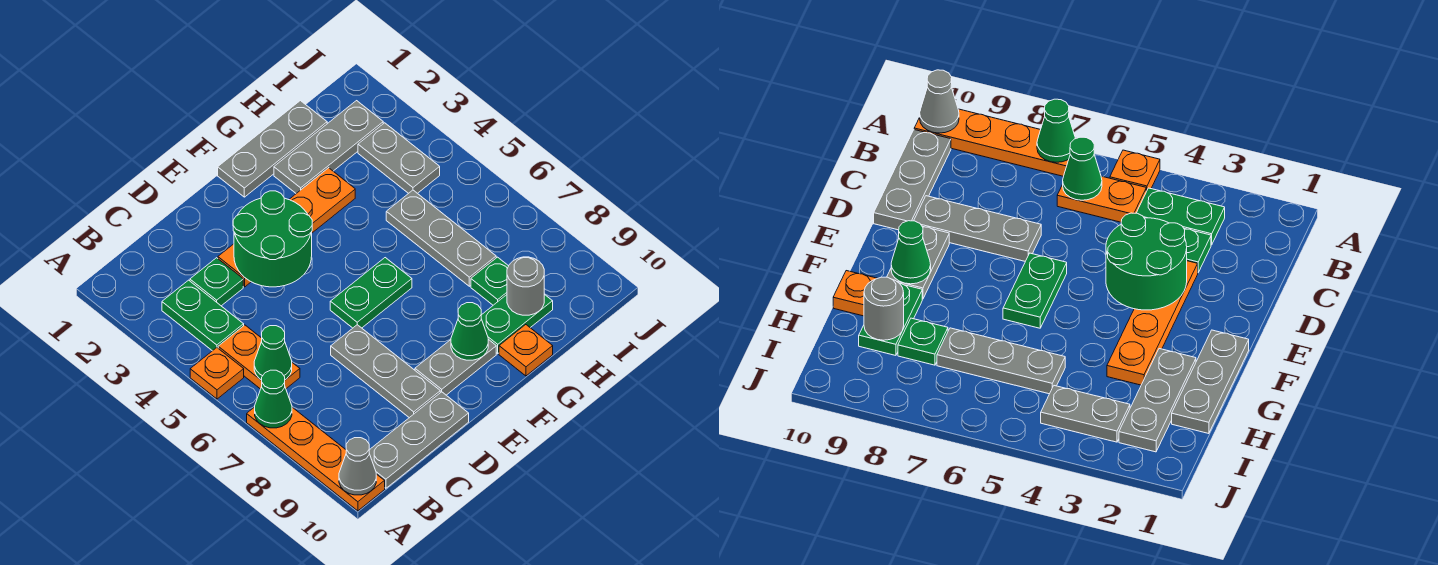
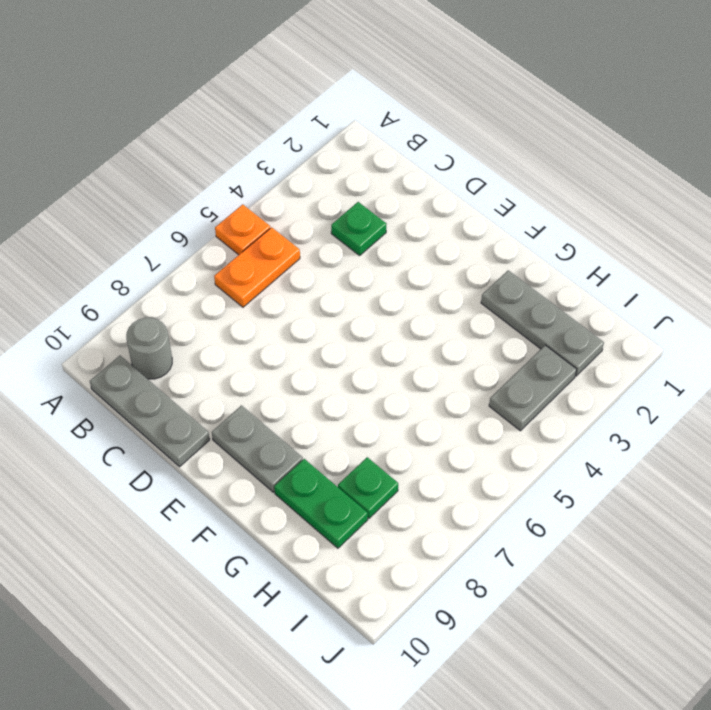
grey round brick B9 level 1 -> grey round brick H9 level 2
none -> orange plate A7:A10 level 1
none -> green plate B3:B4 level 1
none -> orange plate D3:G3 level 1

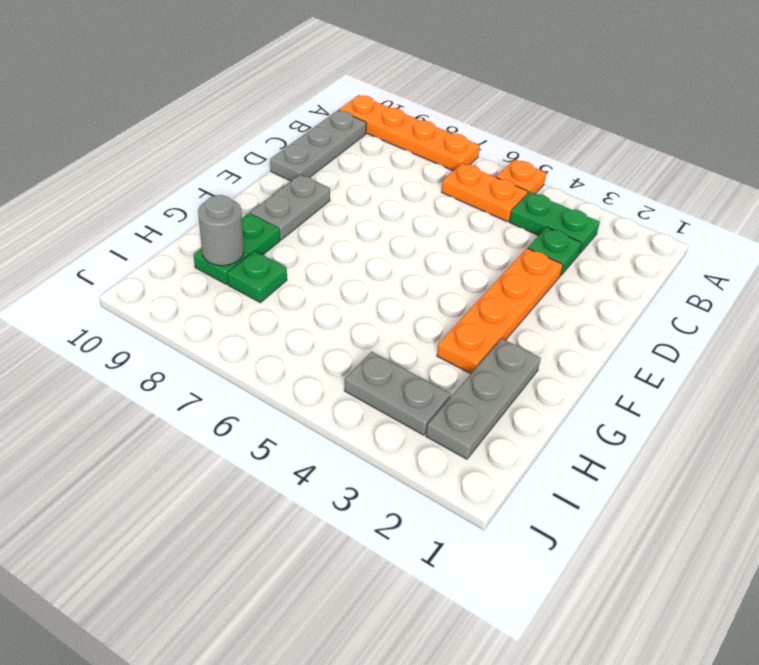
none -> grey plate D7:D9 level 1
none -> green plate E6:F6 level 1
none -> grey plate F1:H1 level 1

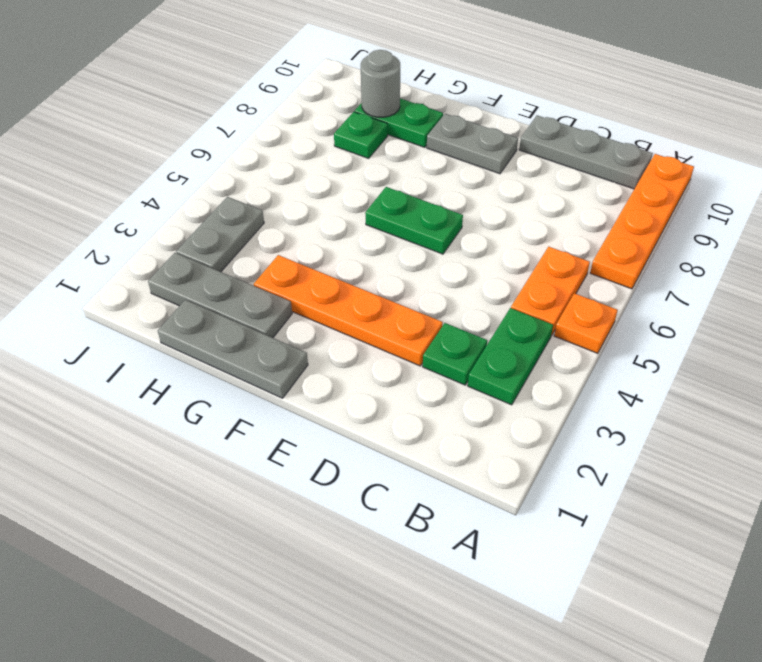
none -> grey plate D7:D9 level 1
none -> orange plate G10 level 1
none -> grey plate H5:H7 level 1

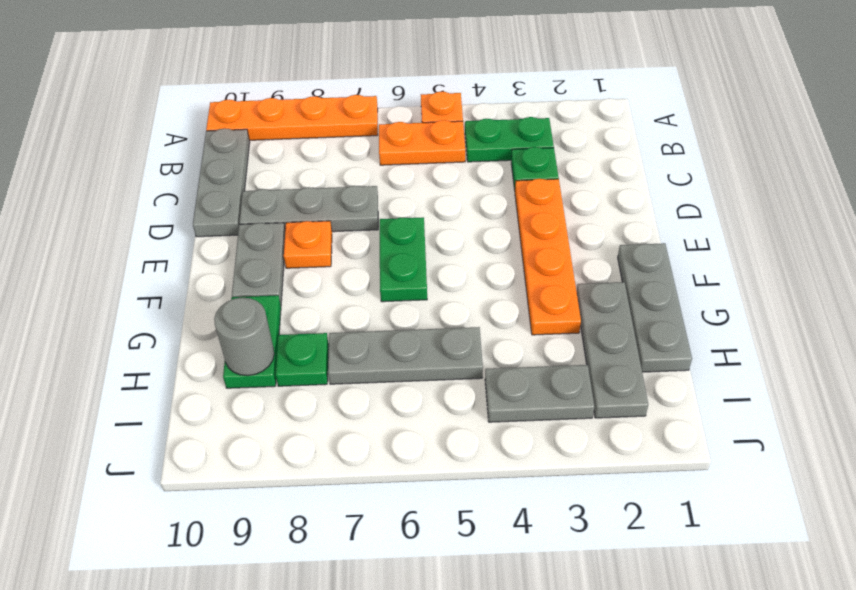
orange plate E8 level 1 -> orange plate G10 level 1
none -> green cone A7 level 2
none -> grey cone A10 level 2
none -> green cone B6 level 2

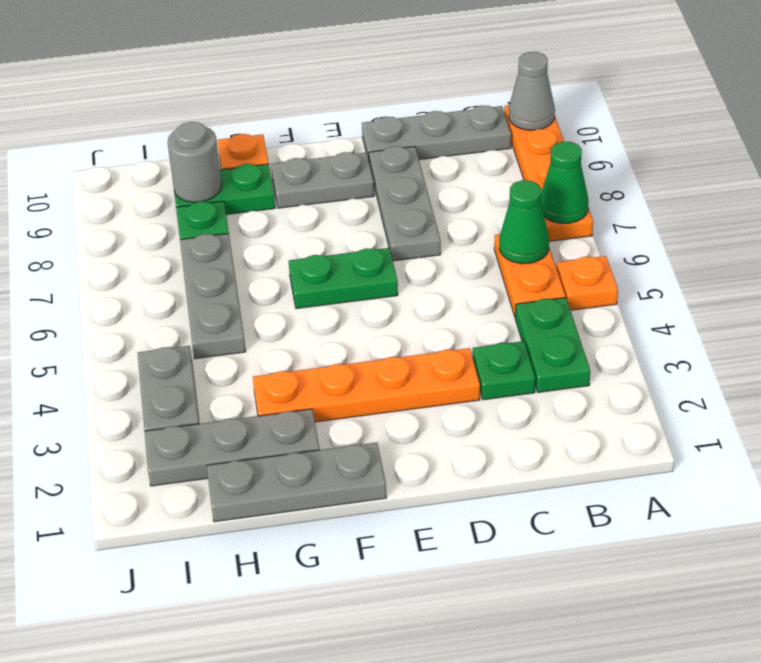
none -> green round brick D3:E4 level 2
none -> green cone F9 level 2

